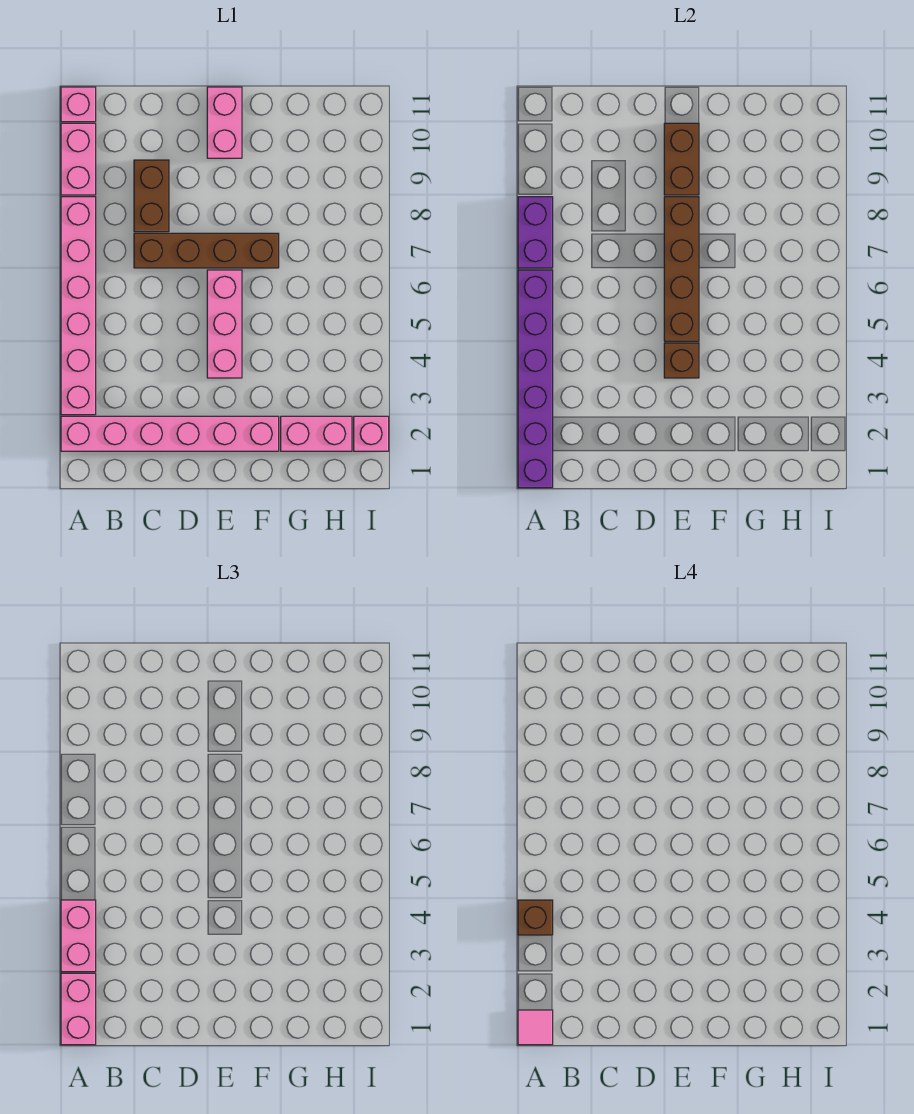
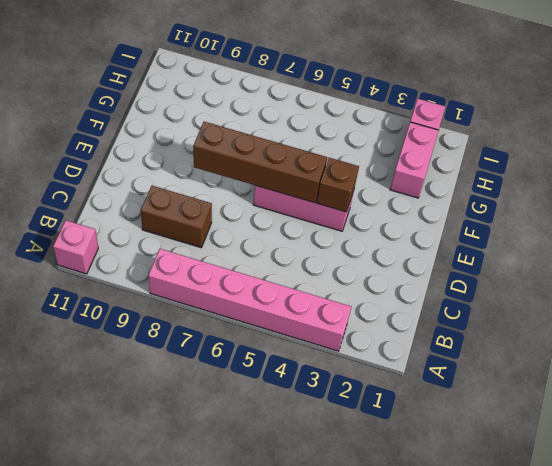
none -> pink brick A2:F2 level 1
none -> pink brick A9:A10 level 1
none -> brown brick C7:F7 level 1

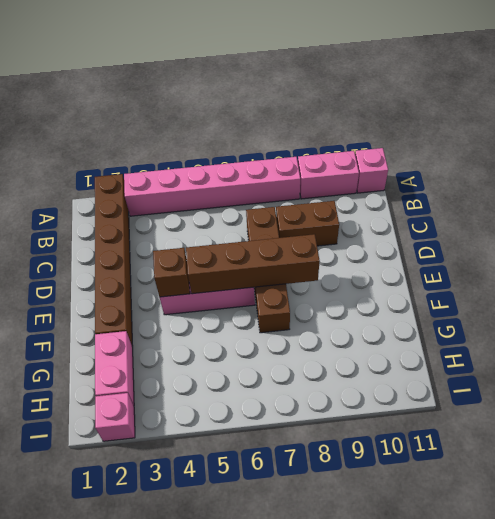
brown brick A2:F2 level 1 -> pink brick A2:F2 level 1
none -> pink brick E10:E11 level 1
none -> purple brick A1:A6 level 2
none -> purple brick A7:A8 level 2

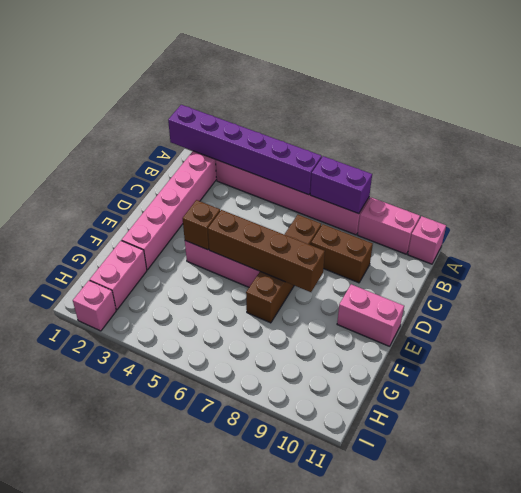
none -> brown brick E9:E10 level 2
none -> pink brick A1:A2 level 3
none -> pink brick A3:A4 level 3

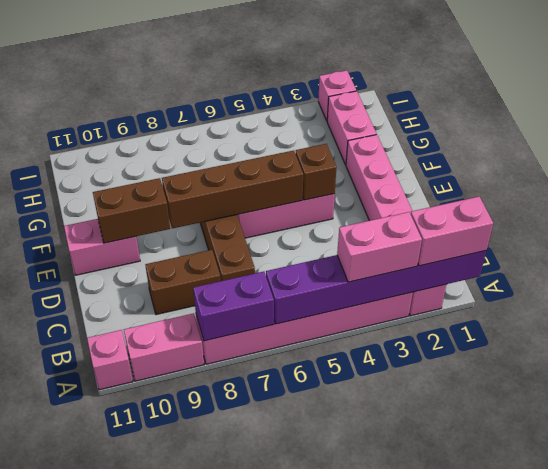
none -> pink tile A1 level 4
none -> brown brick A4 level 4

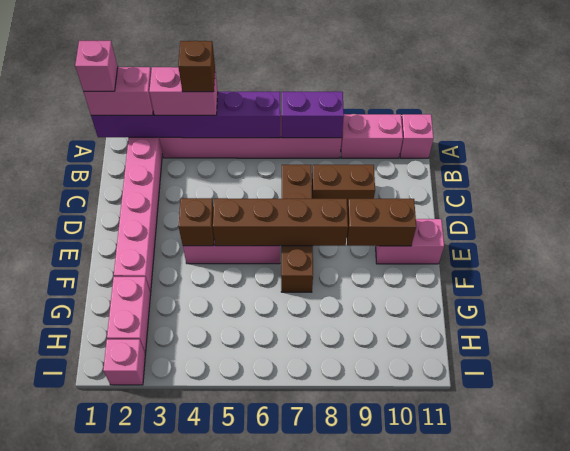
pink brick A1 level 4 -> pink tile A1 level 4

